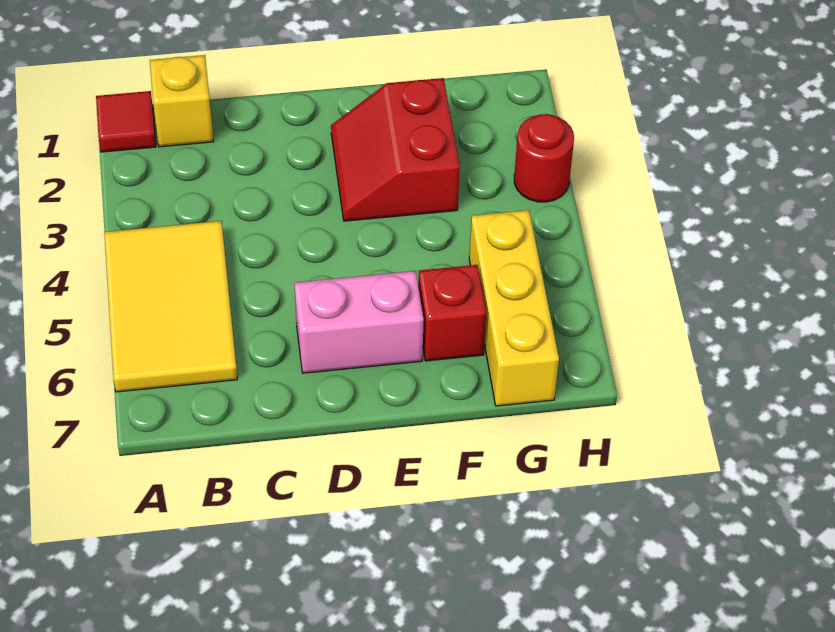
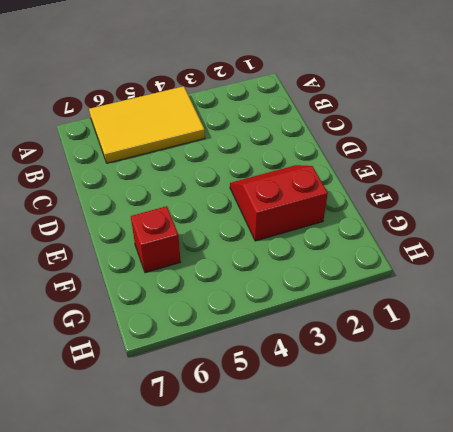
none -> red tile A1 level 1
none -> yellow brick B1 level 1

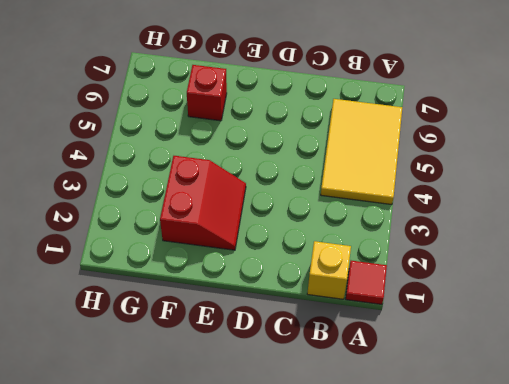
none -> pink brick D6:E6 level 1
none -> yellow brick G5:G7 level 1

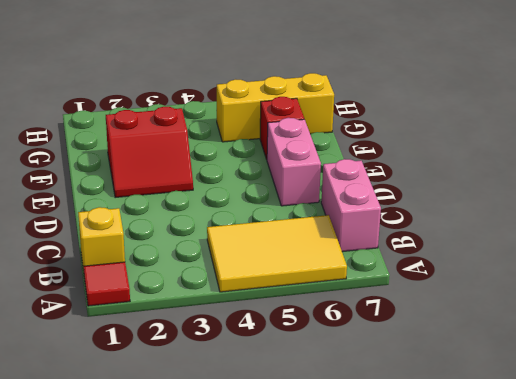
pink brick B7:C7 level 1 -> none
none -> red round brick H3 level 1

